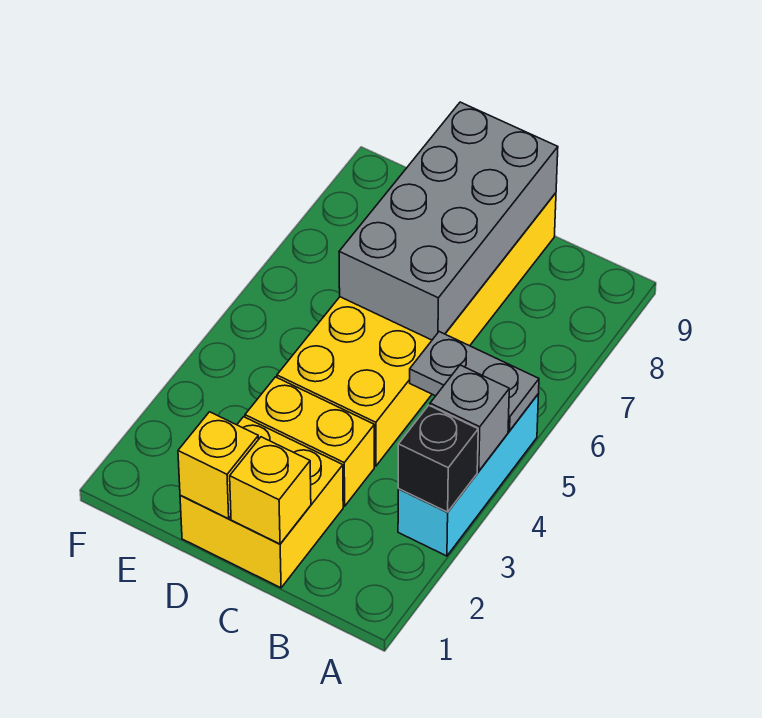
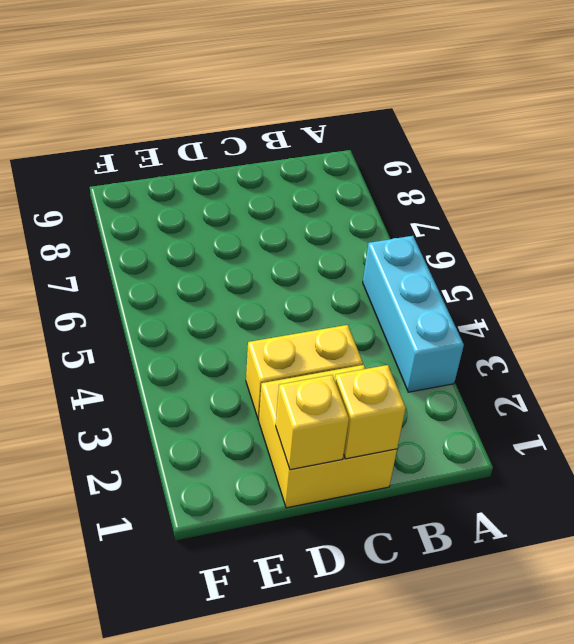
none -> yellow brick C4:D9 level 1
none -> black brick A3 level 2

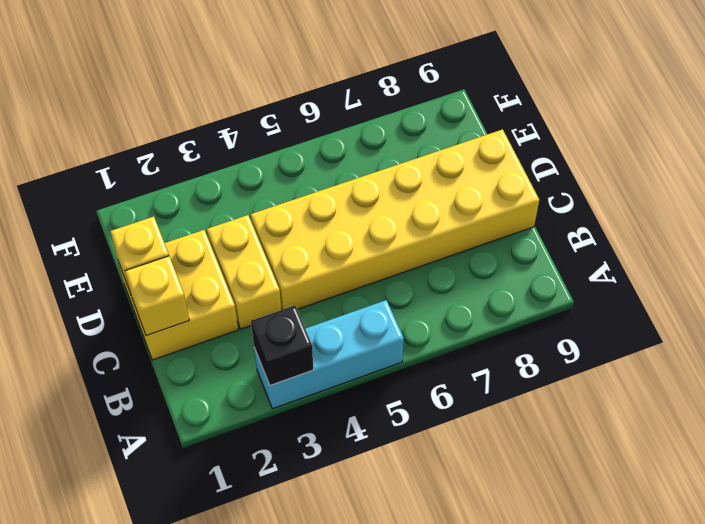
none -> grey brick A4 level 2
none -> grey plate A5:B5 level 2

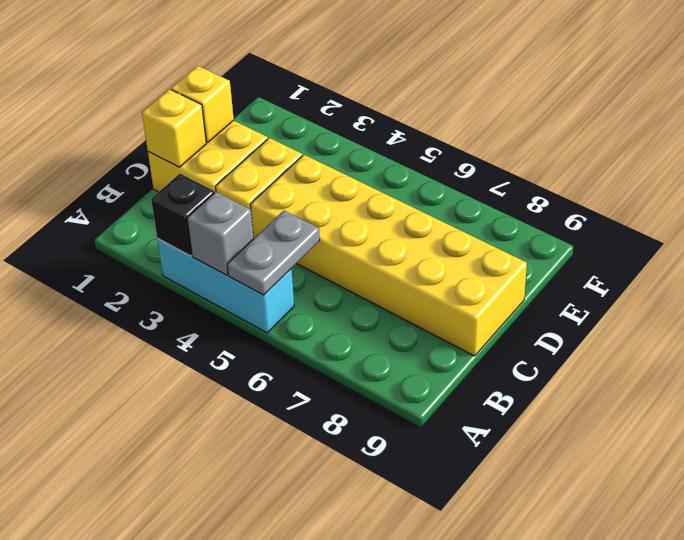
none -> grey brick C6:D9 level 2

